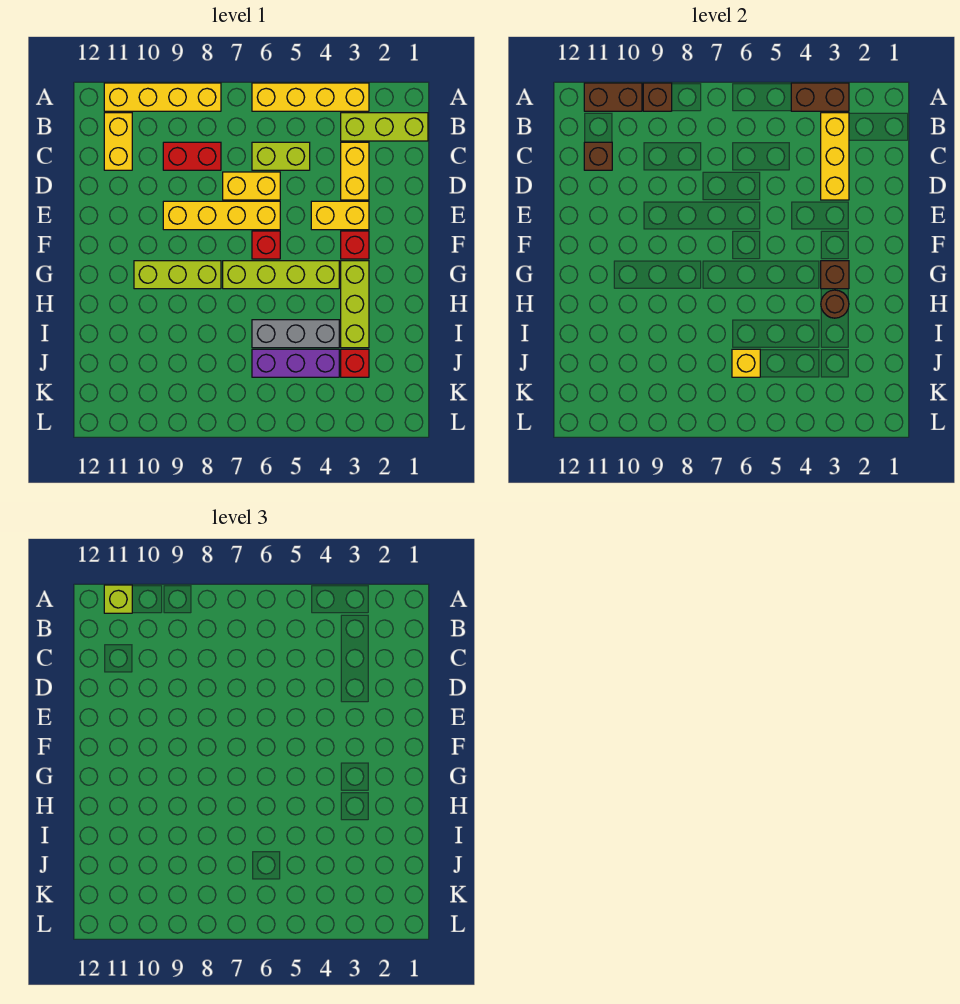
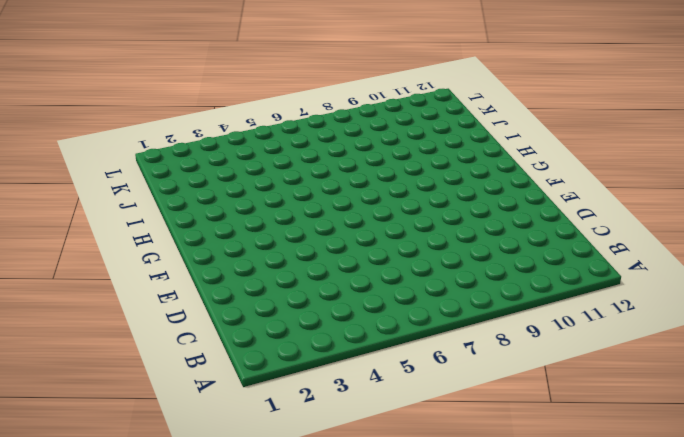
none -> yellow brick A3:A6 level 1
none -> yellow brick A8:A11 level 1
none -> lime brick B1:B3 level 1

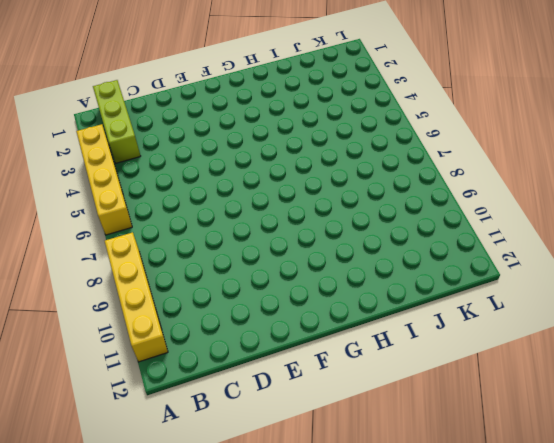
none -> yellow brick B11:C11 level 1
none -> yellow brick C3:D3 level 1
none -> lime brick C5:C6 level 1

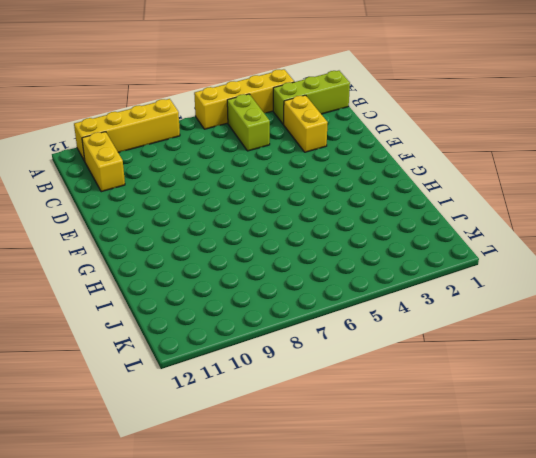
lime brick B5:C5 level 1 -> lime brick C5:C6 level 1
none -> red brick C8:C9 level 1
none -> yellow brick D6:D7 level 1
none -> yellow brick E3:E4 level 1

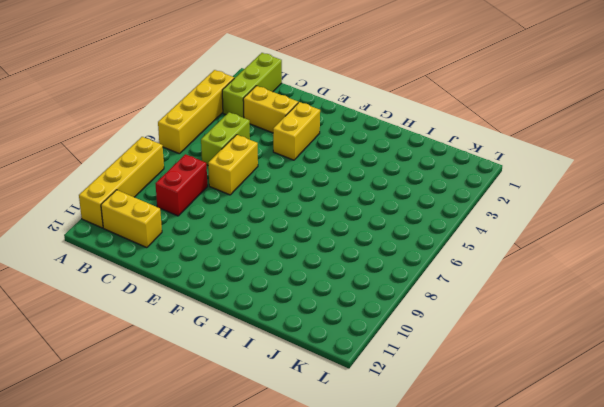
none -> yellow brick E6:E9 level 1
none -> red brick F3 level 1
none -> red brick F6 level 1

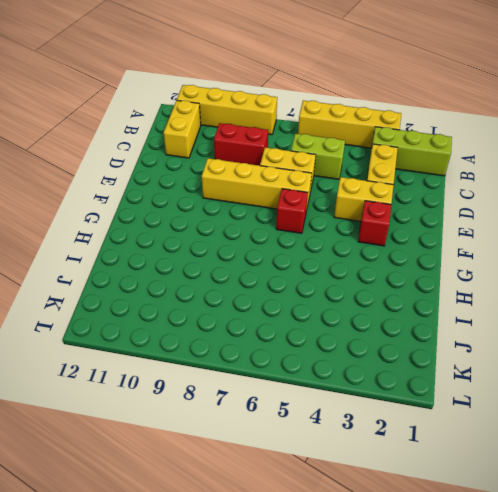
none -> lime brick G3:I3 level 1
none -> lime brick G4:G7 level 1
none -> lime brick G8:G10 level 1

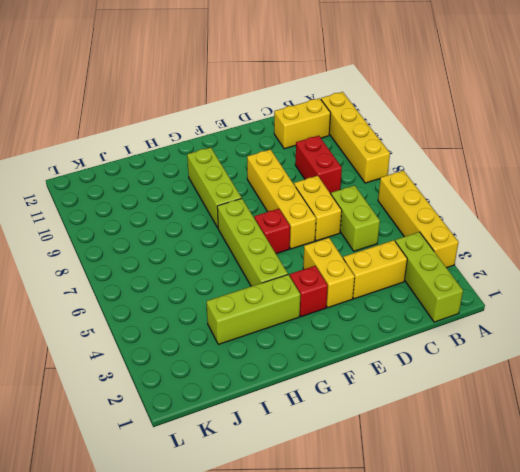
none -> grey brick I4:I6 level 1
none -> red brick J3 level 1
none -> purple brick J4:J6 level 1

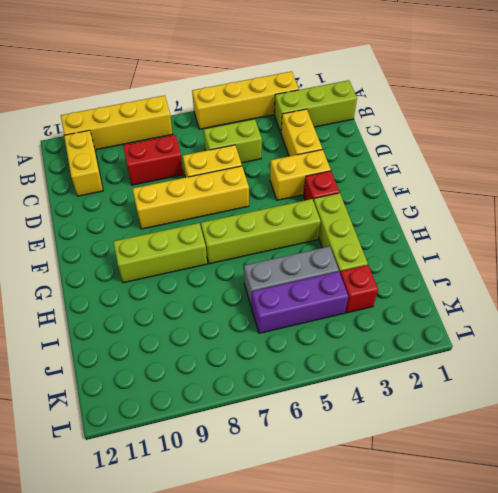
none -> red brick F6 level 1
none -> brown brick A3:A4 level 2
none -> brown brick A9 level 2

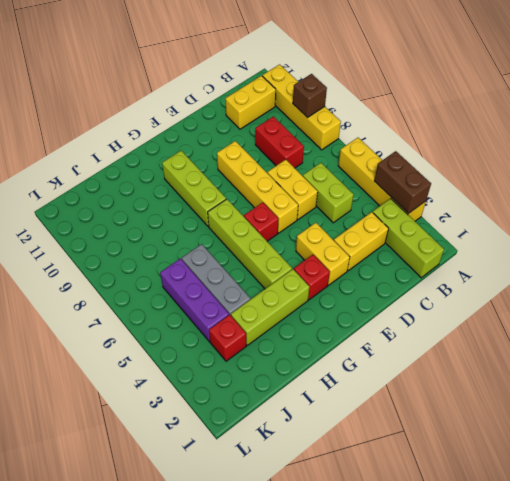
none -> brown brick A10:A11 level 2
none -> yellow brick B3:D3 level 2
none -> brown brick C11 level 2

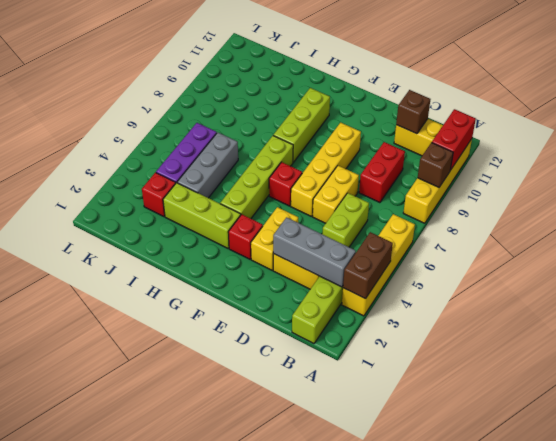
red brick A10:A11 level 2 -> brown brick A10:A11 level 2
grey brick B3:D3 level 2 -> yellow brick B3:D3 level 2
none -> brown brick G3 level 2
none -> brown round brick H3 level 2
none -> yellow brick J6 level 2

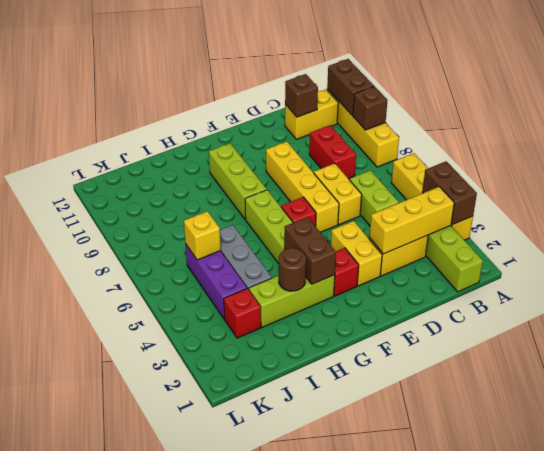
brown brick G3:G4 level 2 -> brown brick G3 level 2
none -> lime brick A11 level 3

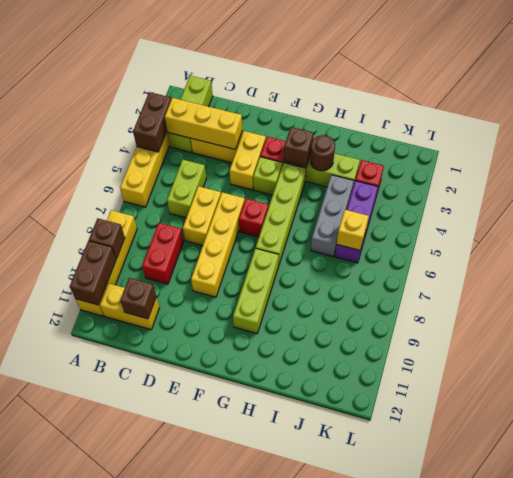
lime brick F4 level 1 -> lime brick A11 level 3

